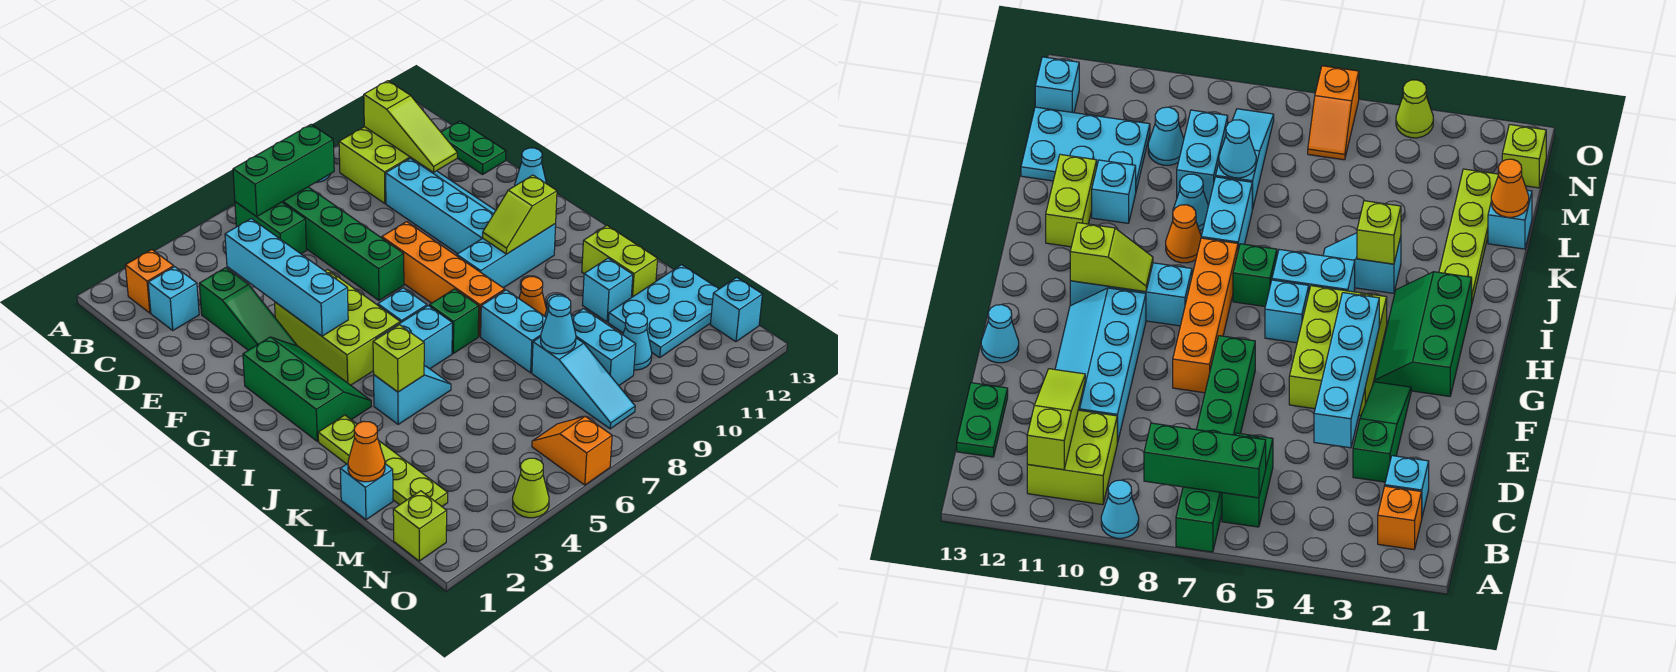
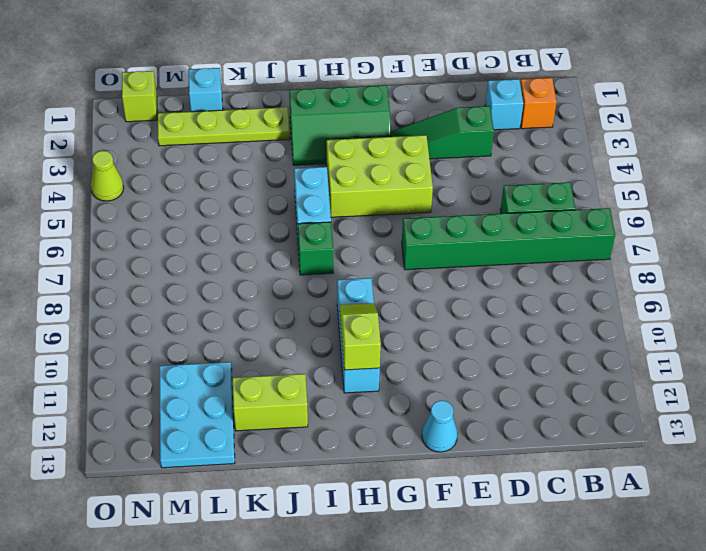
none -> cyan cone A9 level 1
none -> lime brick B10:C11 level 1
none -> green plate C13:D13 level 1
none -> cyan slope D10:G11 level 1 top 10

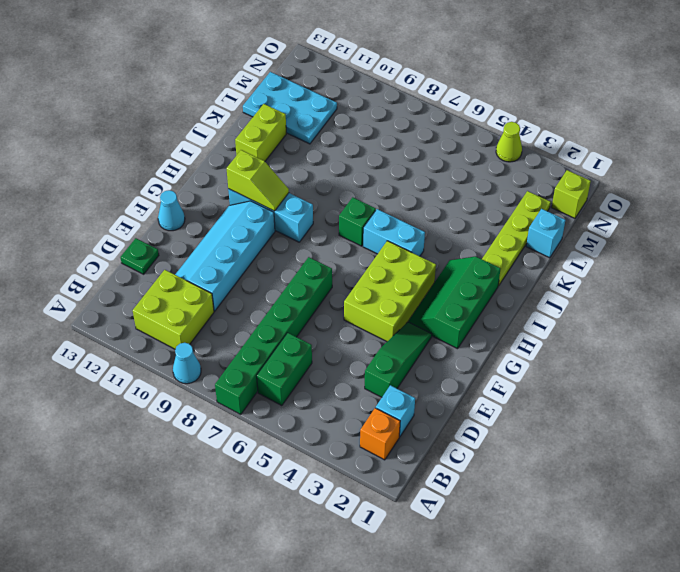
green plate D13 level 1 -> green plate C13:D13 level 1
none -> orange brick F8:I8 level 1
none -> cyan brick H6 level 1
none -> cyan slope J4:J5 level 1 top 4
none -> cyan brick J8:K8 level 1

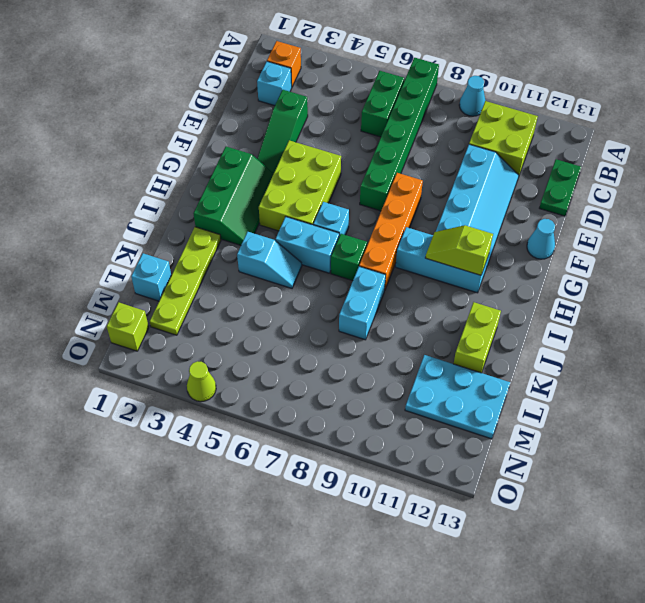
none -> orange cone J9 level 1
none -> cyan cone K9 level 1
none -> cyan brick K11 level 1
none -> cyan slope L8:N8 level 1 top L

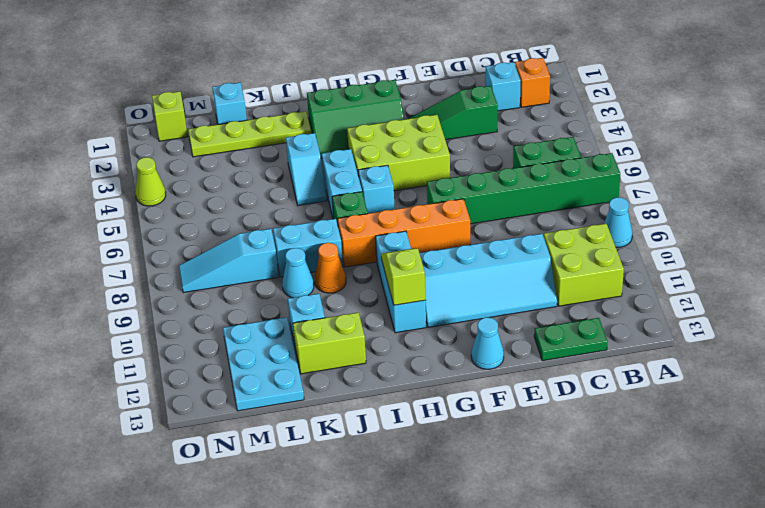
none -> cyan brick L9:M9 level 1
none -> cyan cone M10 level 1
none -> orange slope N6:O6 level 1 top O
none -> cyan brick N13 level 1

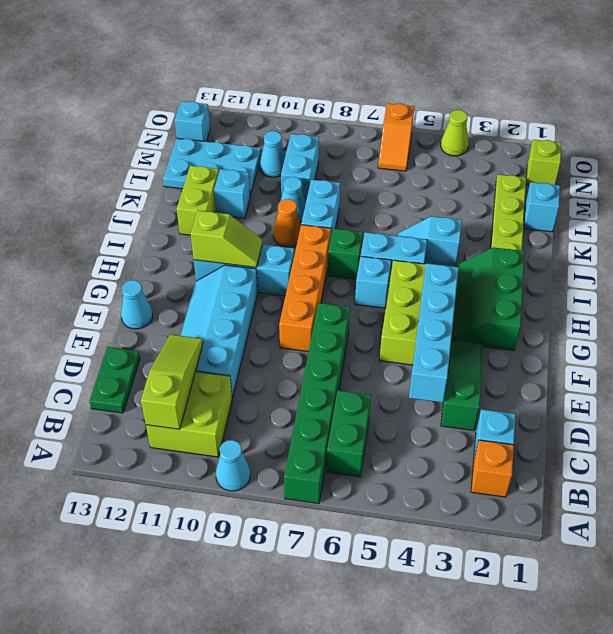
none -> cyan slope L8:N8 level 1 top L
none -> green brick B6:B8 level 2
none -> lime brick J4 level 2
none -> orange cone L1 level 2

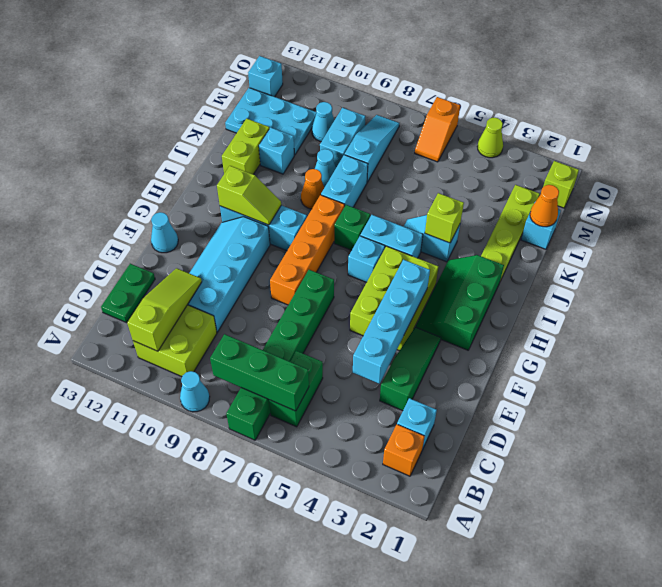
none -> cyan cone L8 level 2

